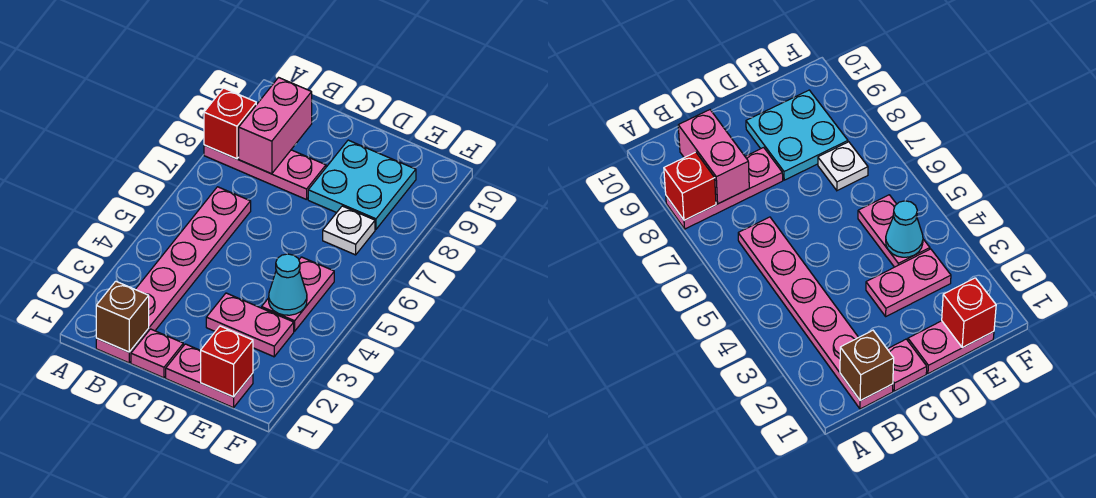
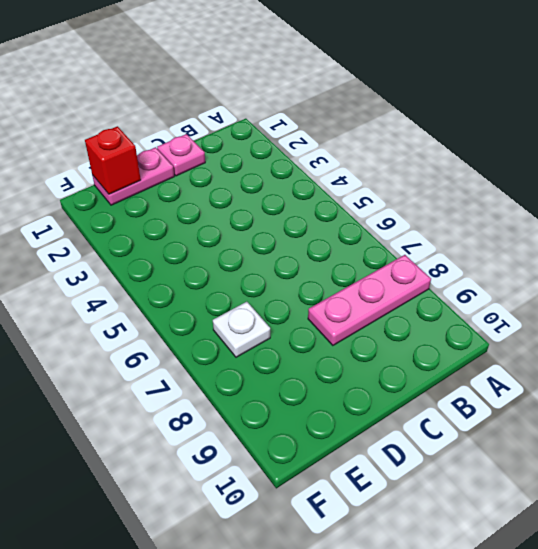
none -> pink plate B1:B6 level 1
none -> pink plate D3:E3 level 1
none -> cyan plate D8:E9 level 1

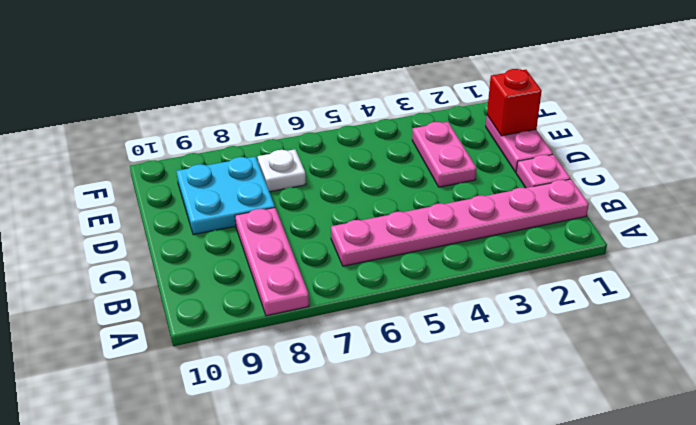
none -> pink plate E4:E5 level 1
none -> red brick A8 level 2
none -> brown brick B1 level 2

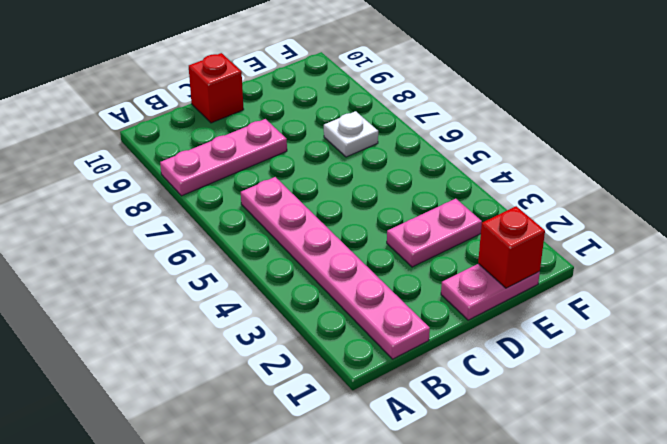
red brick C10 level 1 -> red brick A8 level 2
none -> pink plate C1 level 1
none -> cyan plate D8:E9 level 1
none -> pink plate E4:E5 level 1

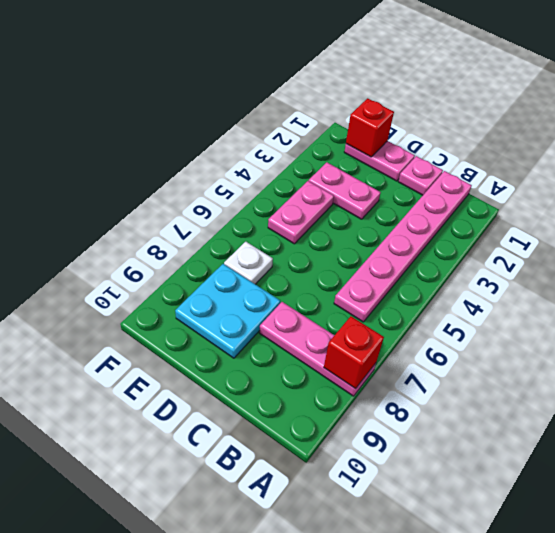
none -> brown brick B1 level 2
none -> pink brick B8:B9 level 2
none -> cyan cone E4 level 2

